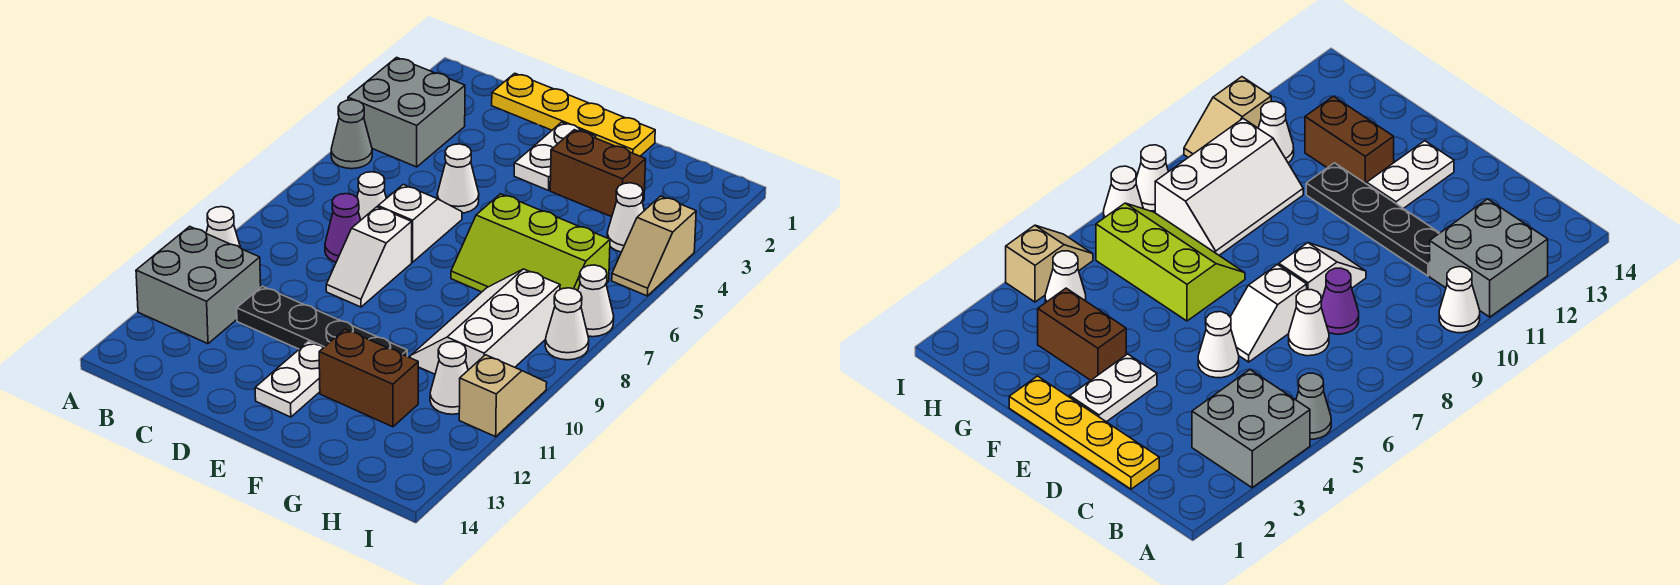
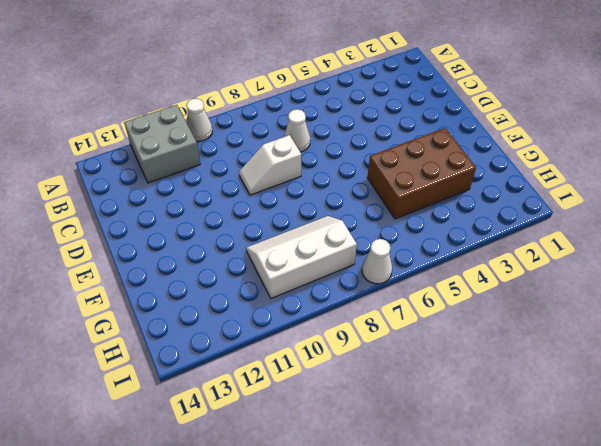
brown brick F3:G5 level 1 -> brown brick F3:G3 level 1
none -> grey brick A3:B4 level 1
none -> grey cone A5 level 1
none -> yellow plate C1:F1 level 1

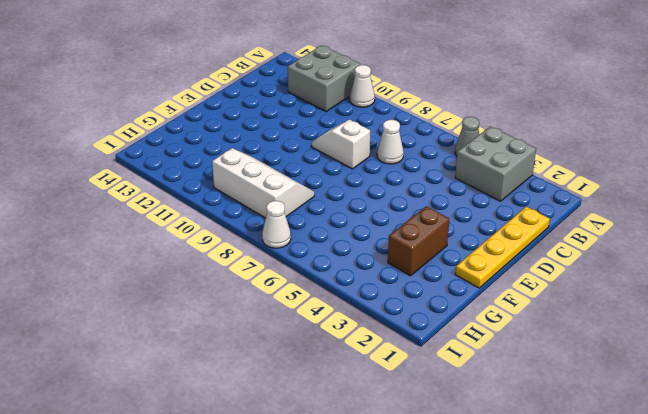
none -> purple cone C8 level 1
none -> black plate C11:F11 level 1
none -> white cone D5 level 1

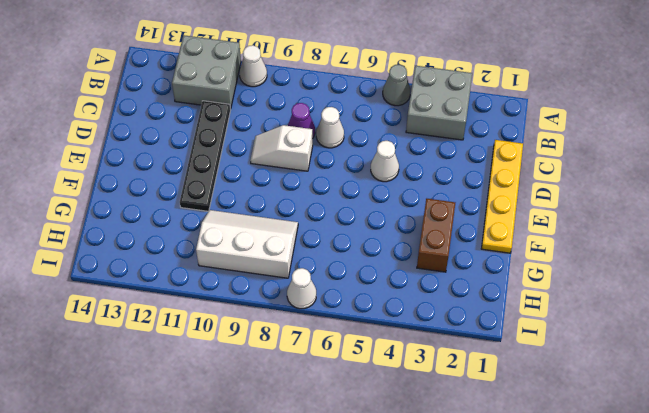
none -> white slope D6:D7 level 1 top 7
none -> white plate E2:E3 level 1
none -> white plate E12:E13 level 1

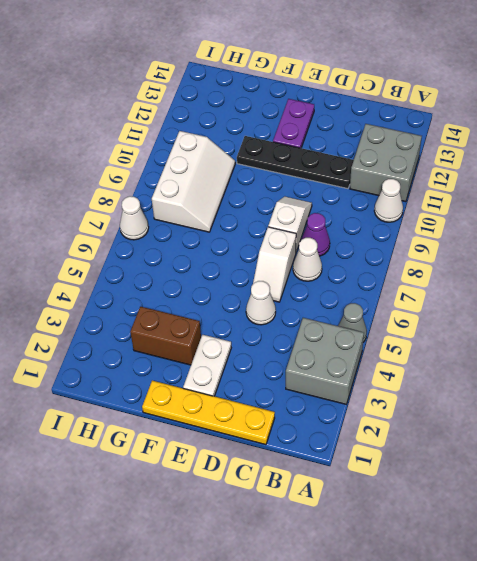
purple plate E12:E13 level 1 -> white plate E12:E13 level 1
none -> lime slope F6:H7 level 1 top 6
none -> brown brick F12:G12 level 1
none -> white cone H4 level 1

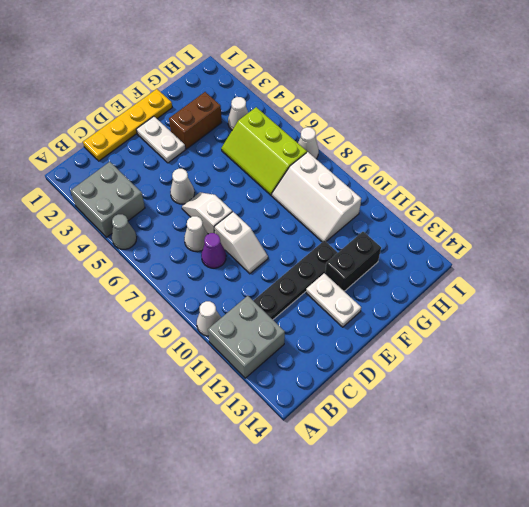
black brick F12:G12 level 1 -> brown brick F12:G12 level 1
lime slope G5:H7 level 1 top H -> lime slope F6:H7 level 1 top 6
none -> white cone H11 level 1
none -> tan slope I4:I5 level 1 top 4
none -> white cone I8 level 1

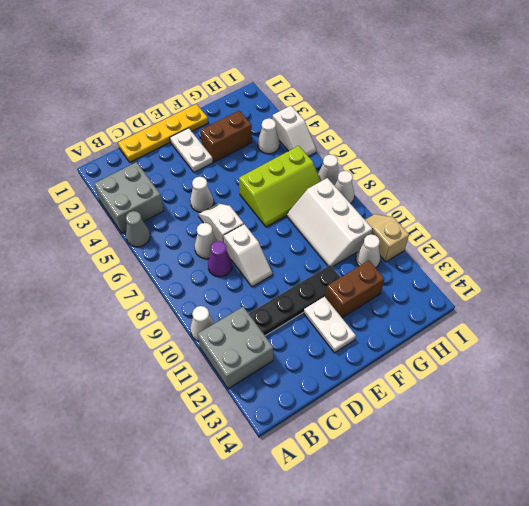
white slope I4:I5 level 1 top 4 -> tan slope I4:I5 level 1 top 4

